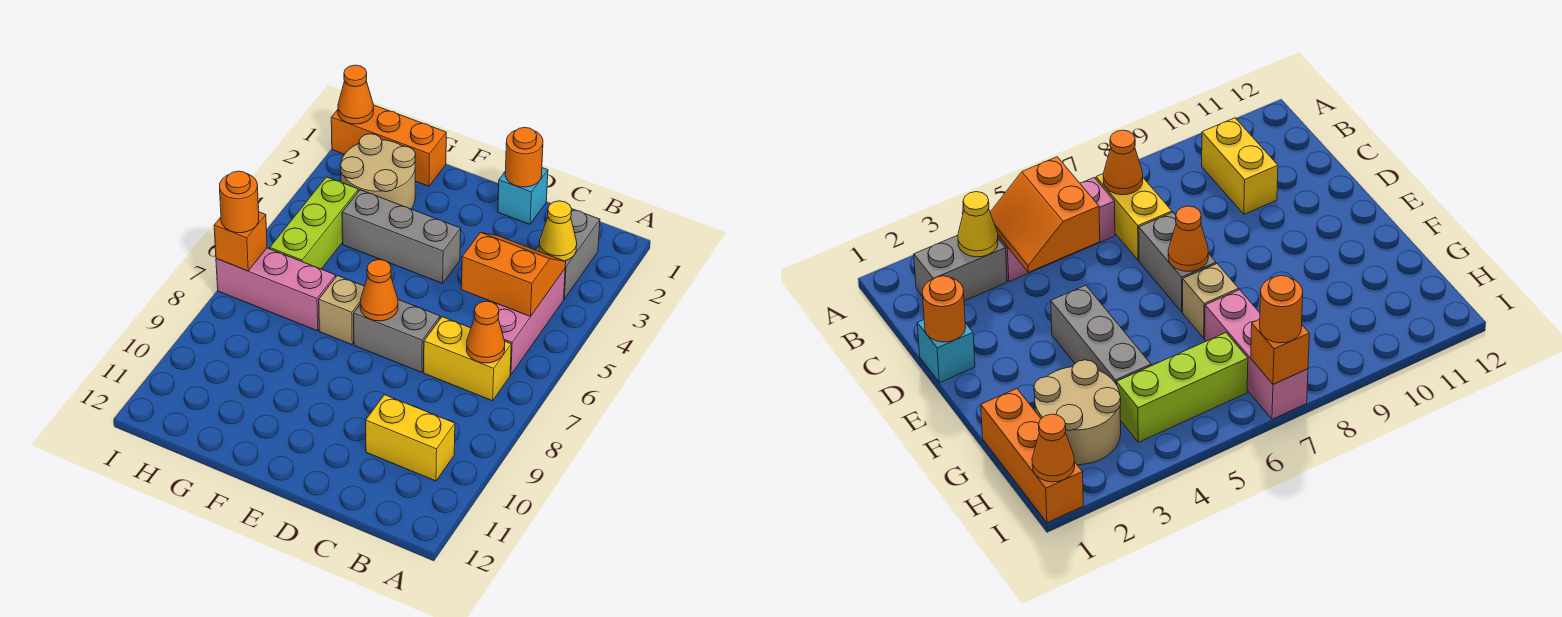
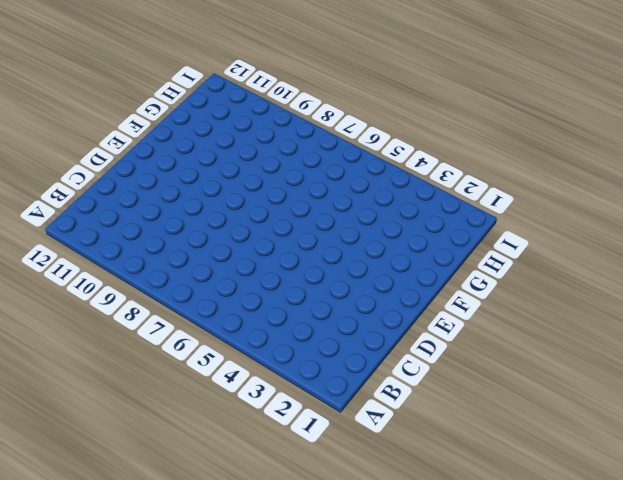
none -> grey brick B2:B3 level 1
none -> pink brick B4:B6 level 1
none -> yellow brick B7:C7 level 1

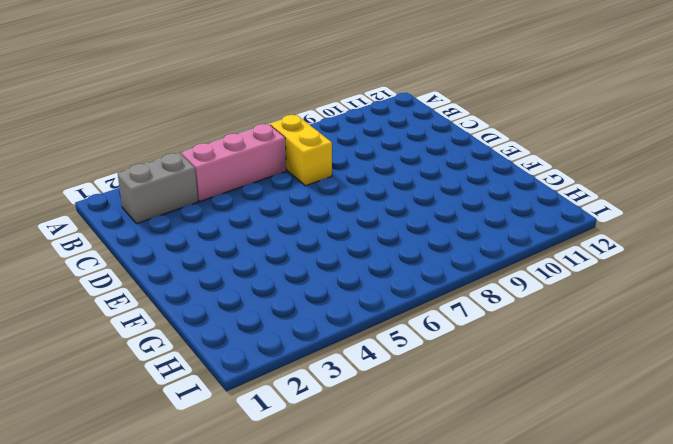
none -> yellow brick B10:C10 level 1
none -> cyan brick D1 level 1
none -> grey brick D7:E7 level 1

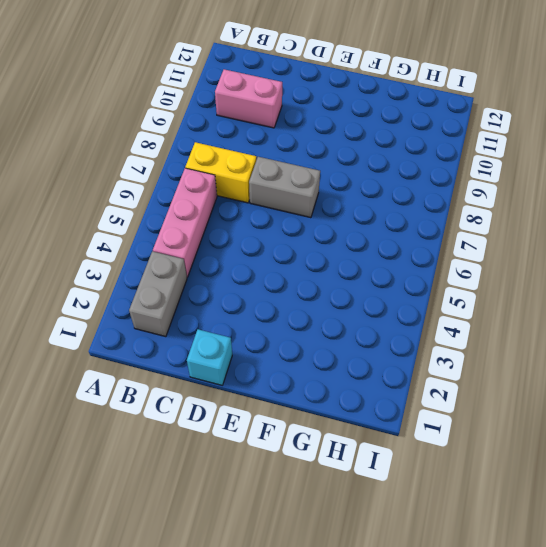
pink brick B10:C10 level 1 -> yellow brick B10:C10 level 1
none -> grey brick E4:G4 level 1
none -> tan brick F7 level 1
none -> orange brick G1:I1 level 1

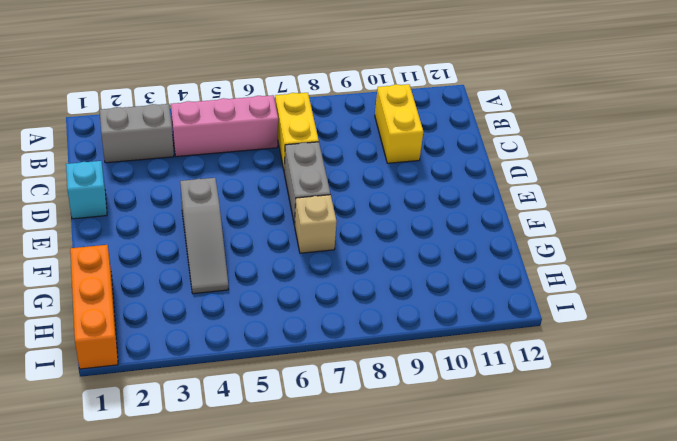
grey slope E4:G4 level 1 top E -> grey brick E4:G4 level 1
none -> tan round brick G2:H3 level 1
none -> pink brick G7:I7 level 1
none -> lime brick H4:H6 level 1

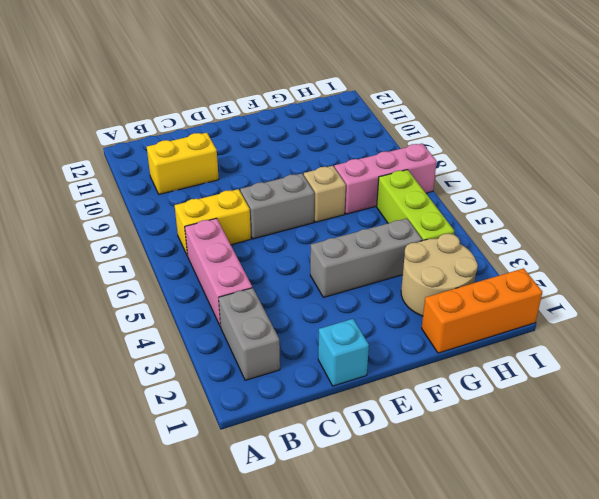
none -> yellow cone B3 level 2
none -> orange slope B4:C5 level 2 top 5
none -> orange cone B7 level 2

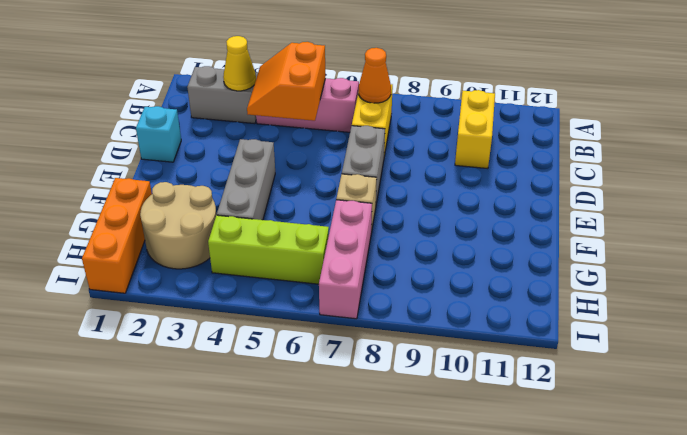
none -> orange round brick D1 level 2
none -> orange cone E7 level 2
none -> orange cone I1 level 2

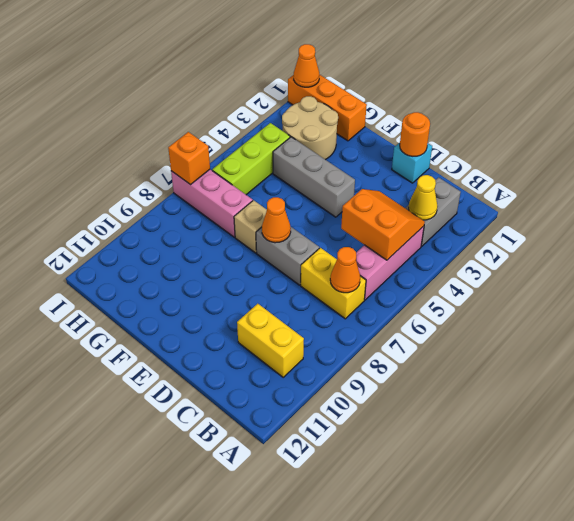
none -> orange round brick I7 level 3

